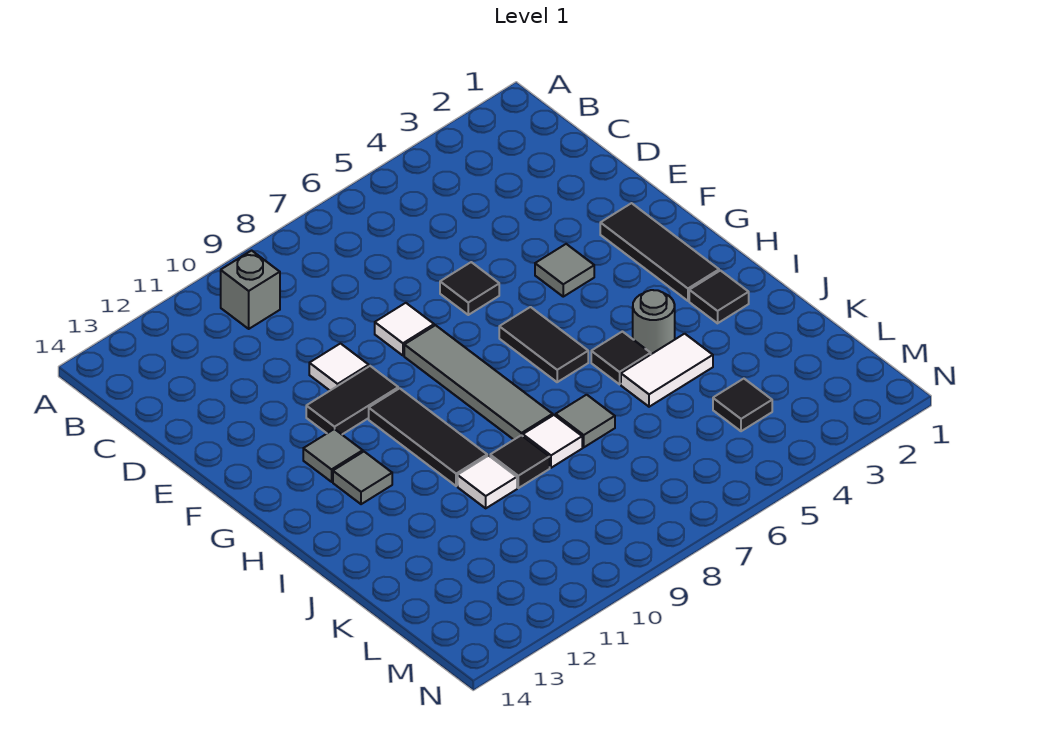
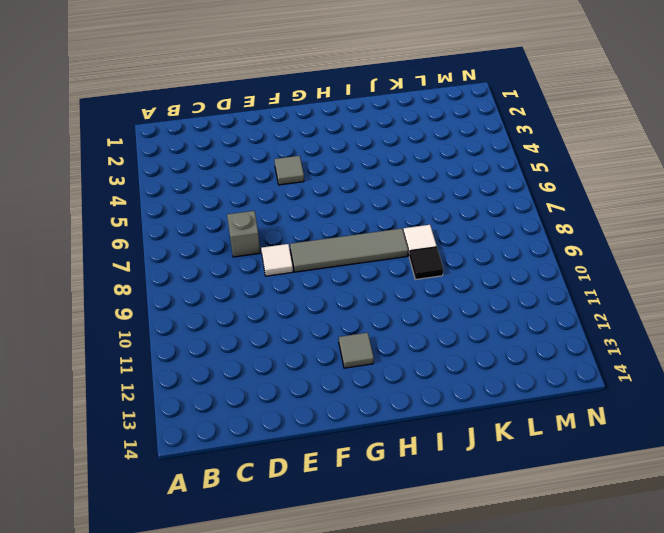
grey brick D7 level 1 -> grey brick B10 level 1
none -> black tile E6 level 1
none -> white tile E10 level 1
none -> black tile F2:H2 level 1

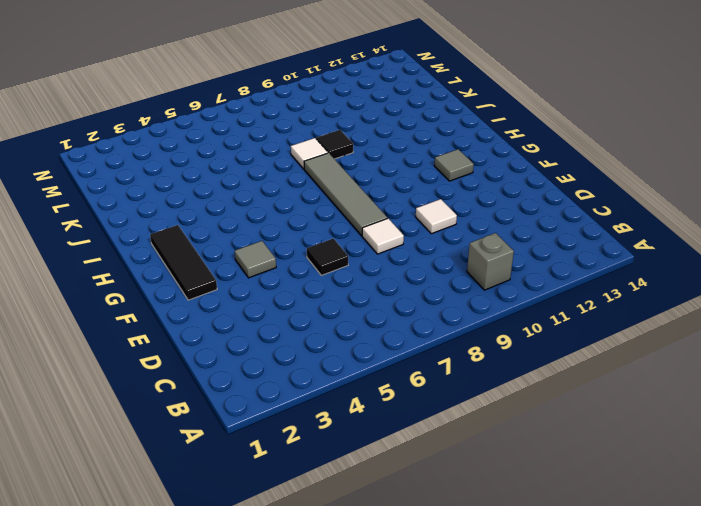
none -> black tile F10:F11 level 1
none -> black tile G6:H6 level 1
none -> black tile G10:I10 level 1

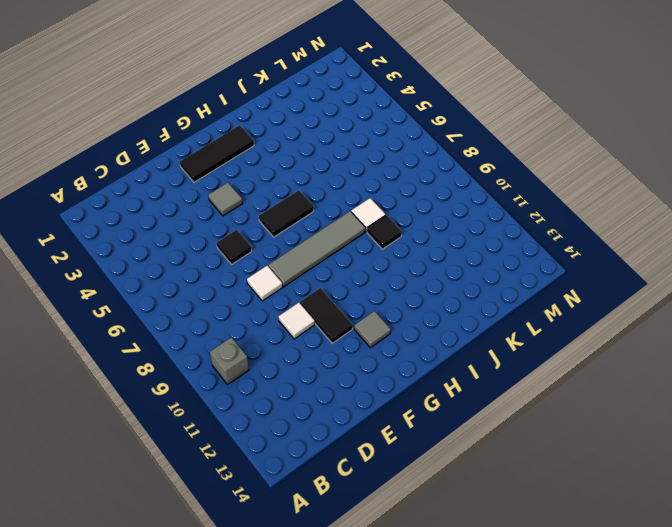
none -> black tile G10:I10 level 1
none -> grey tile H12 level 1
none -> black tile I2 level 1

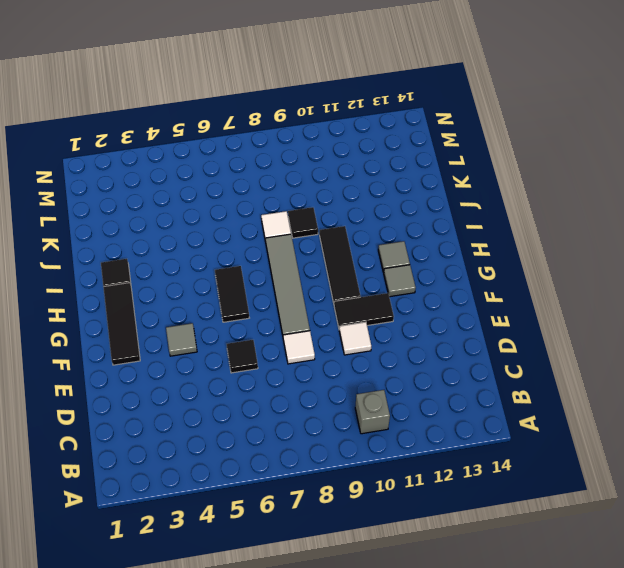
none -> grey round brick I4 level 1
none -> black tile I5 level 1
none -> white tile J4:J5 level 1

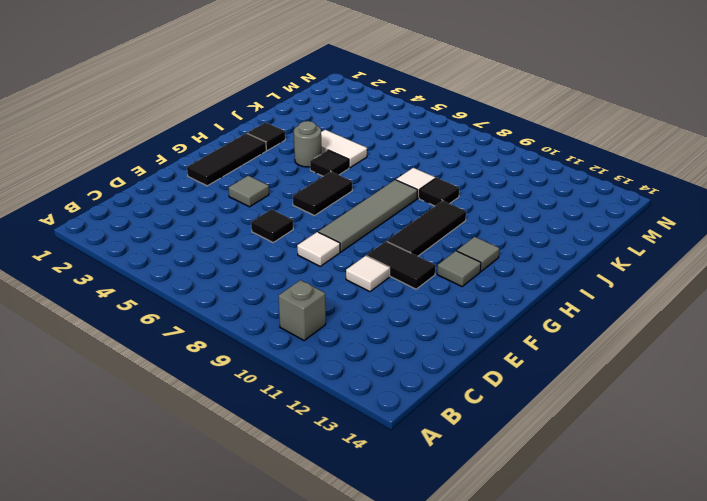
none -> grey tile J7 level 1
none -> white tile J10 level 1
none -> black tile L4 level 1

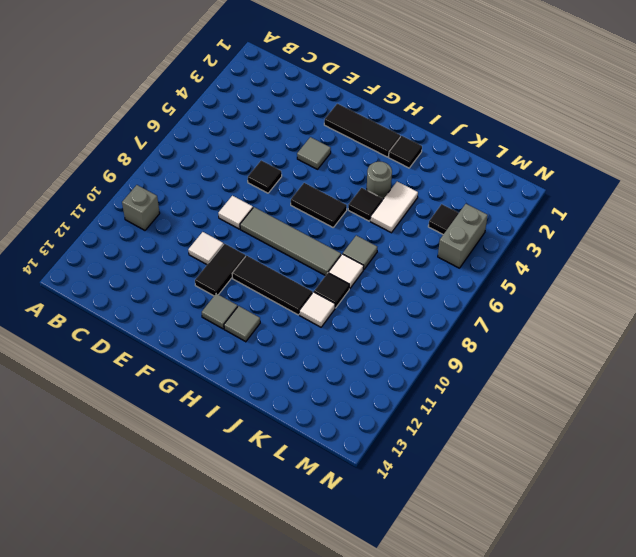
grey brick M4:M5 level 1 -> none

